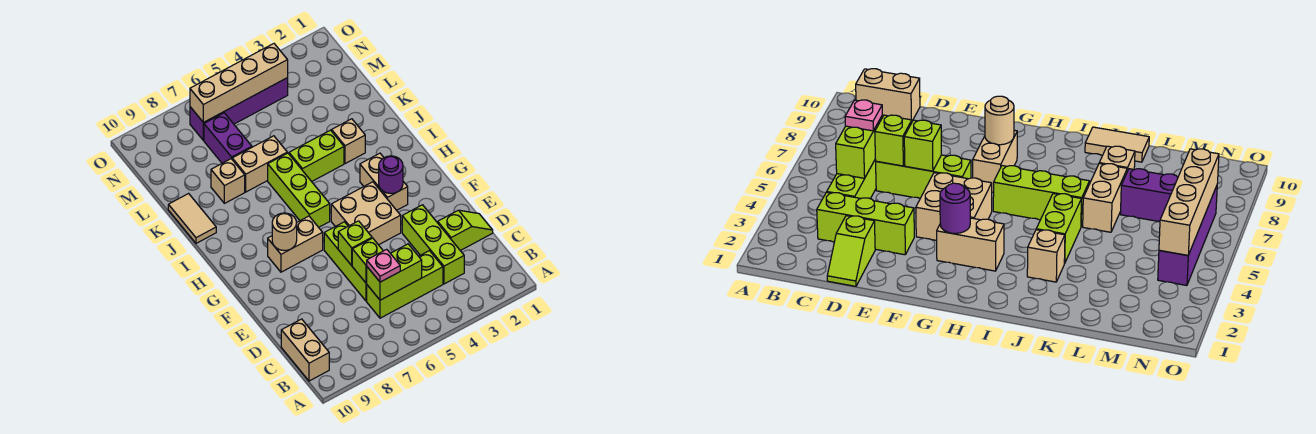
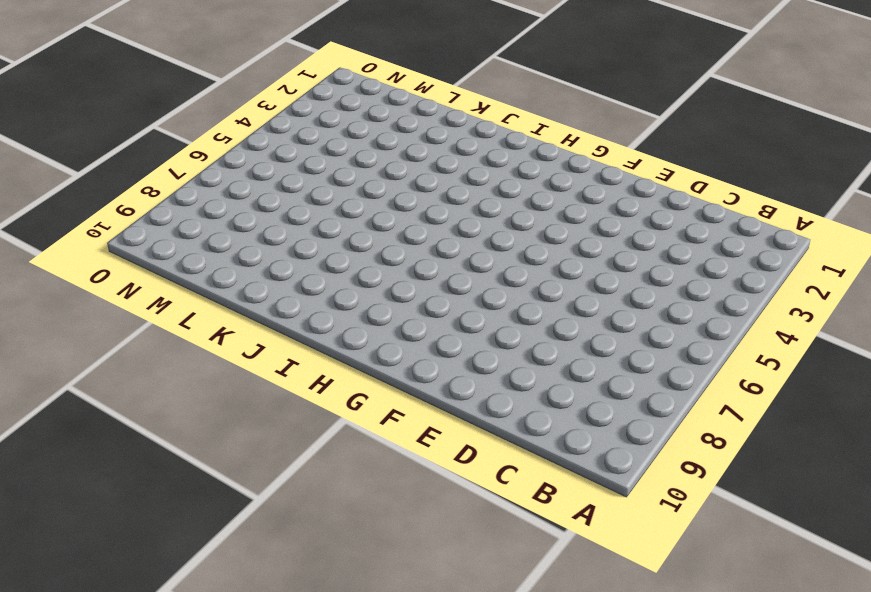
none -> tan brick B10:C10 level 1
none -> lime brick C3:E3 level 1
none -> lime brick C4:C6 level 1

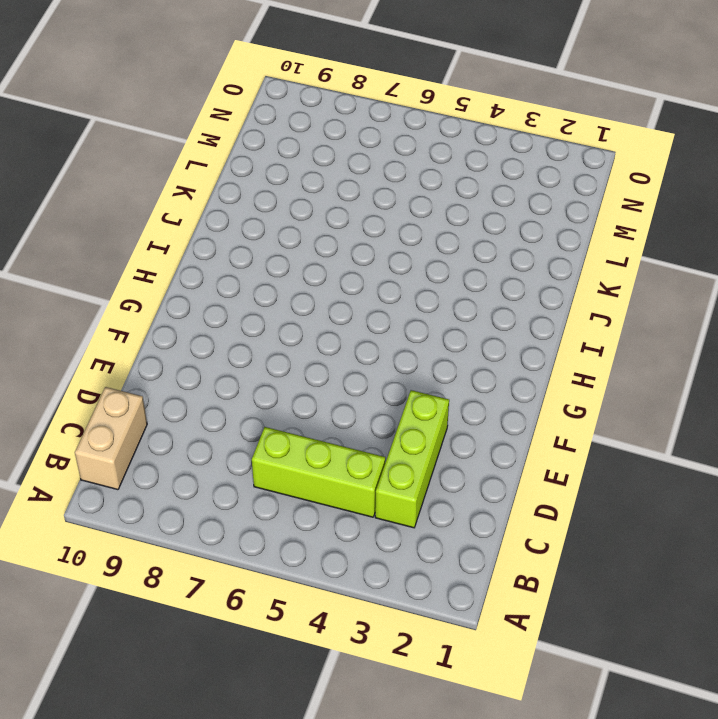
none -> lime slope D1:D2 level 1 top 2
none -> lime brick D6:F6 level 1
none -> tan brick F4:G5 level 1

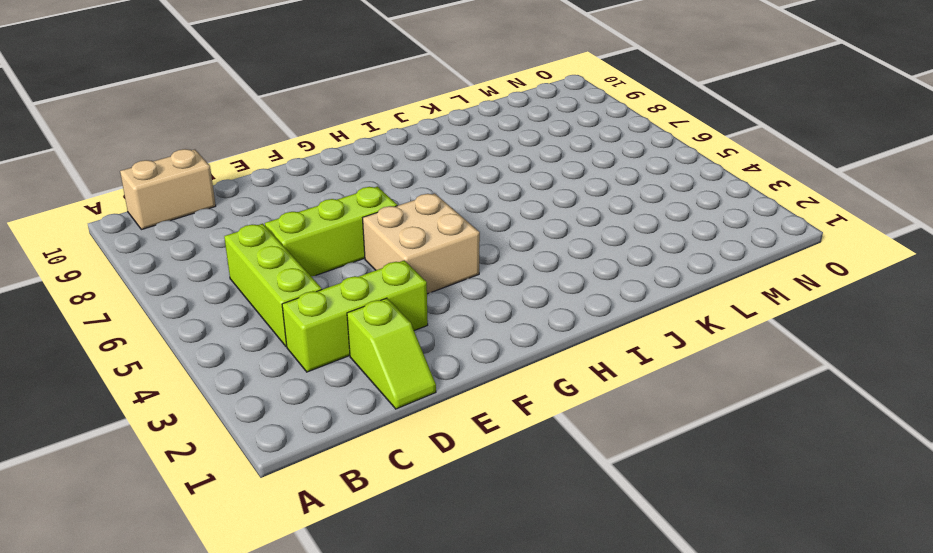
none -> tan brick G3:H3 level 1
none -> tan brick G7:G8 level 1
none -> lime brick H6:J6 level 1

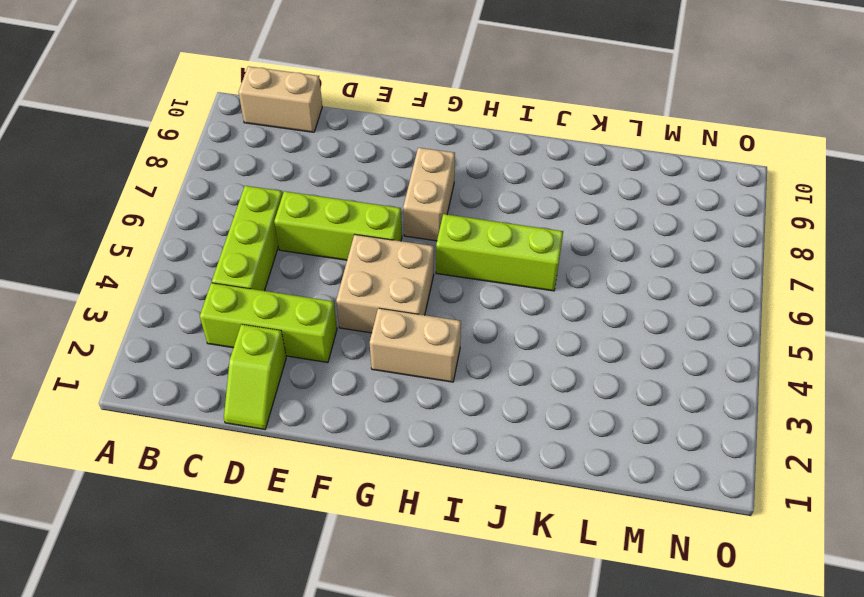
none -> tan brick J3 level 1
none -> lime brick J4:J5 level 1
none -> tan tile J10:K10 level 1

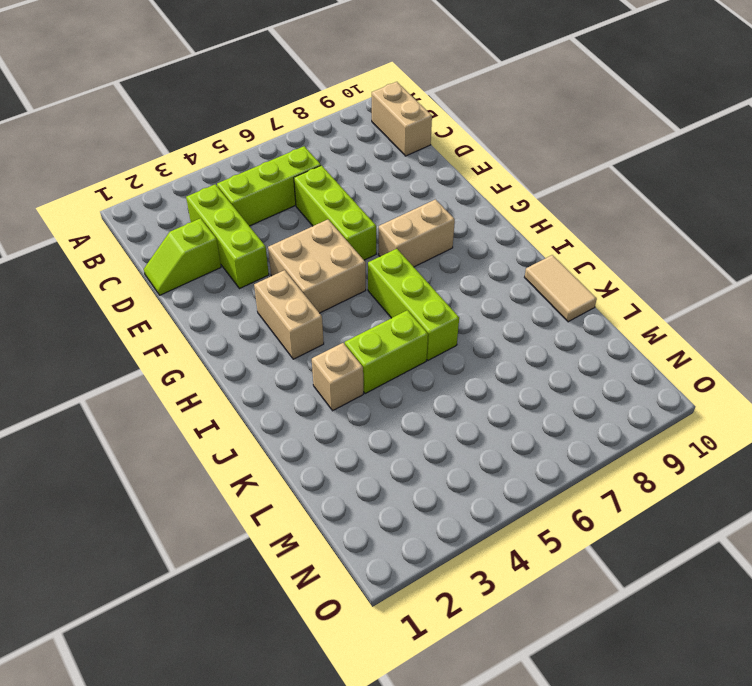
none -> tan brick K6:K7 level 1
none -> tan brick K8 level 1
none -> purple brick L7:M7 level 1

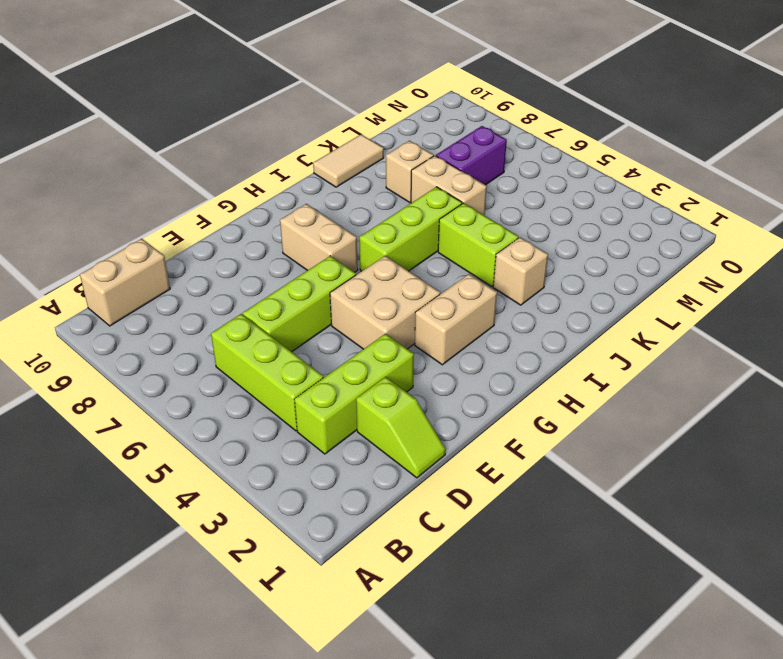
none -> purple brick N4:N7 level 1
none -> lime brick C5:C6 level 2
none -> lime brick D6 level 2

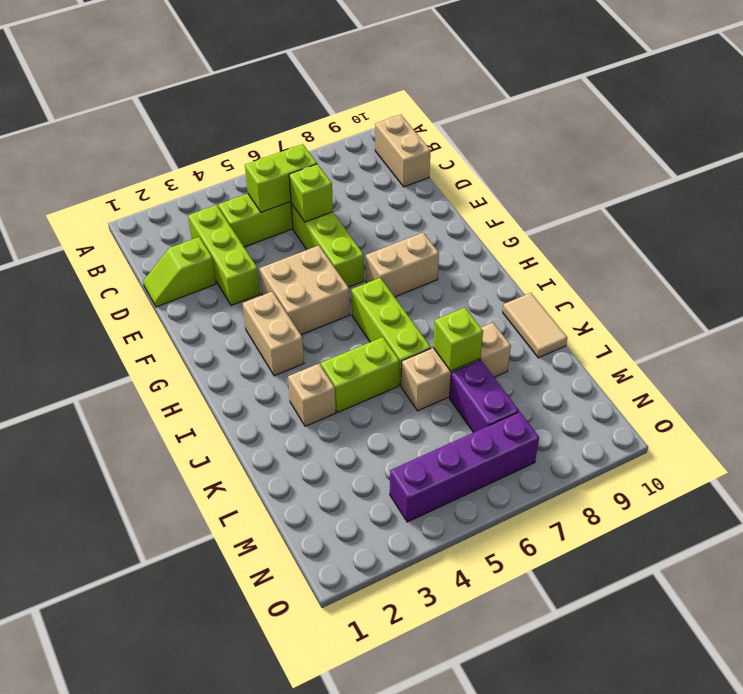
lime brick K7 level 2 -> lime brick E6 level 2
none -> purple round brick G3 level 2
none -> tan round brick G8 level 2
none -> tan brick N4:N7 level 2

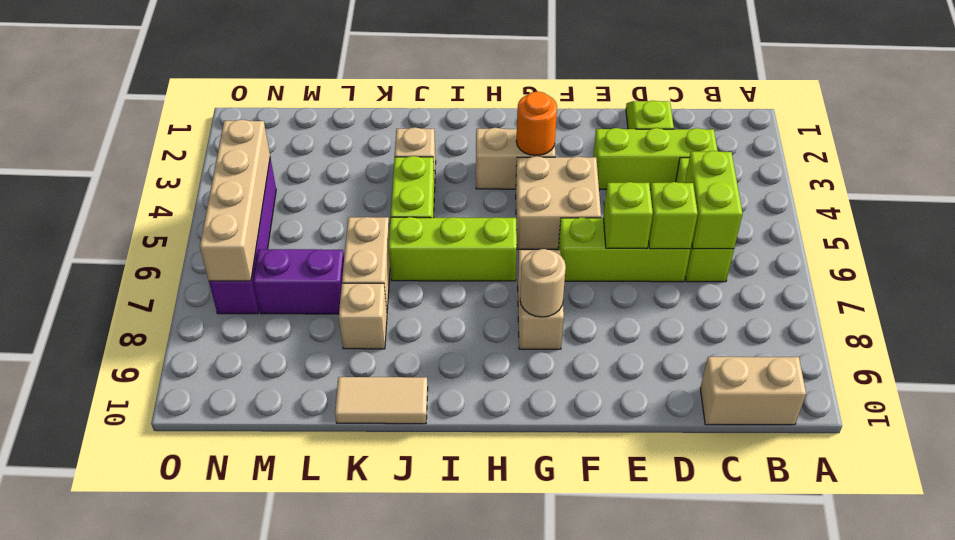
orange round brick G3 level 2 -> purple round brick G3 level 2
none -> pink plate C6 level 3

